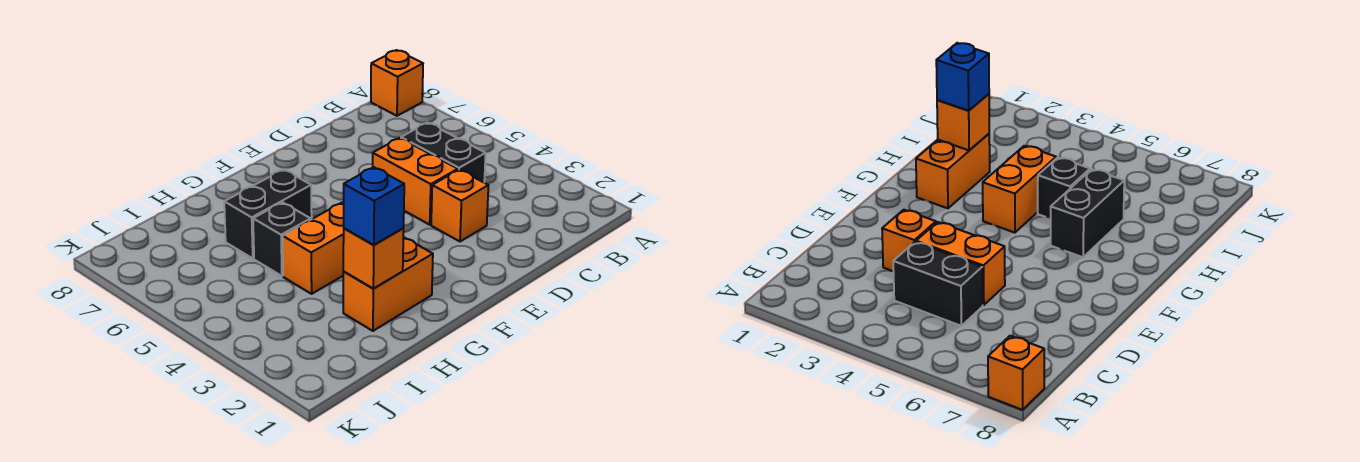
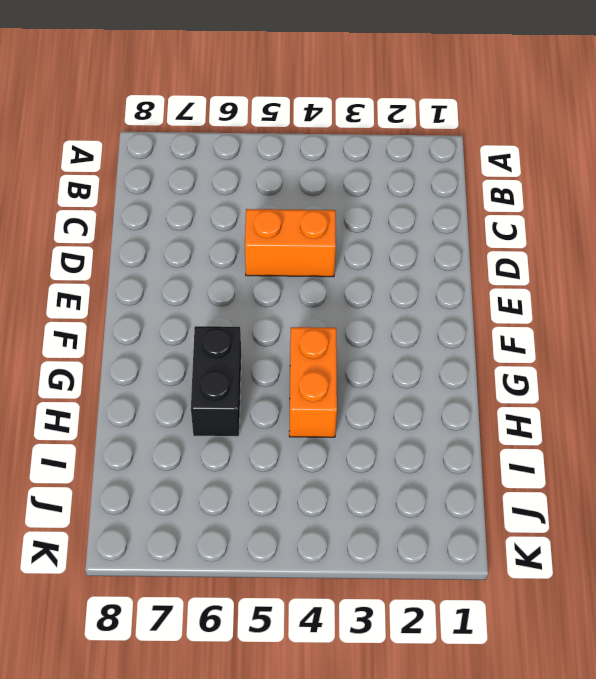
none -> orange brick A8 level 1
none -> black brick C4:C5 level 1

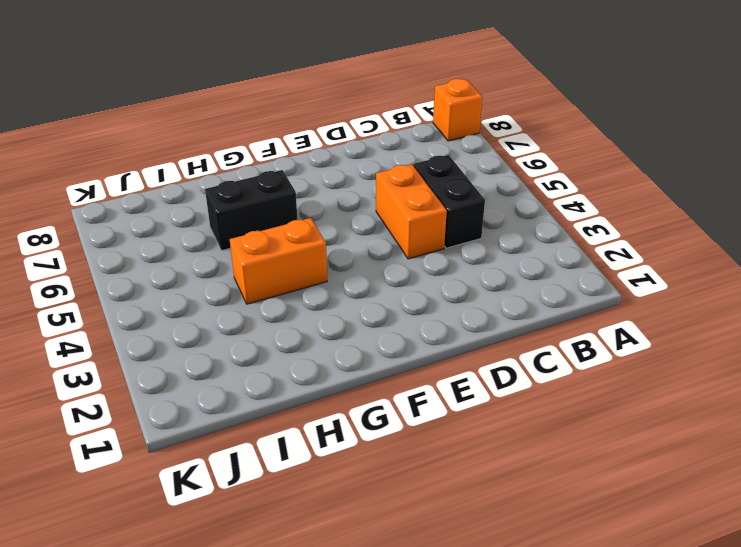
none -> orange brick D3 level 1
none -> orange brick G2:H2 level 1

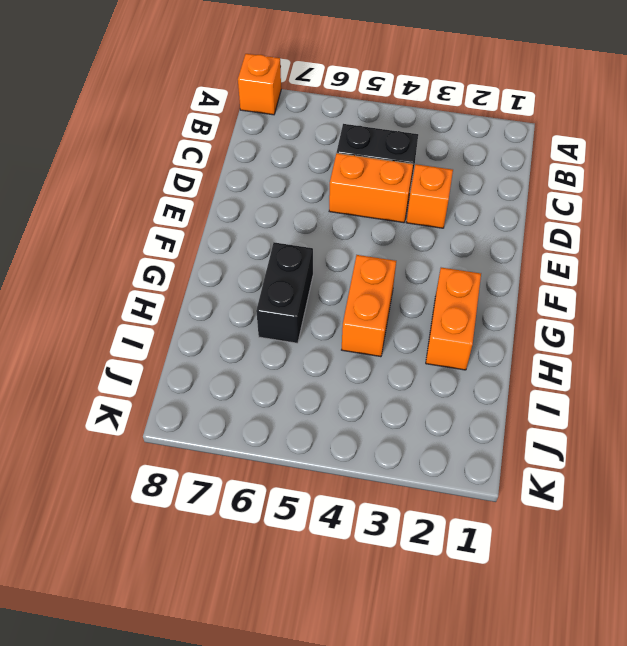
none -> black brick H5 level 1
none -> orange brick H2 level 2

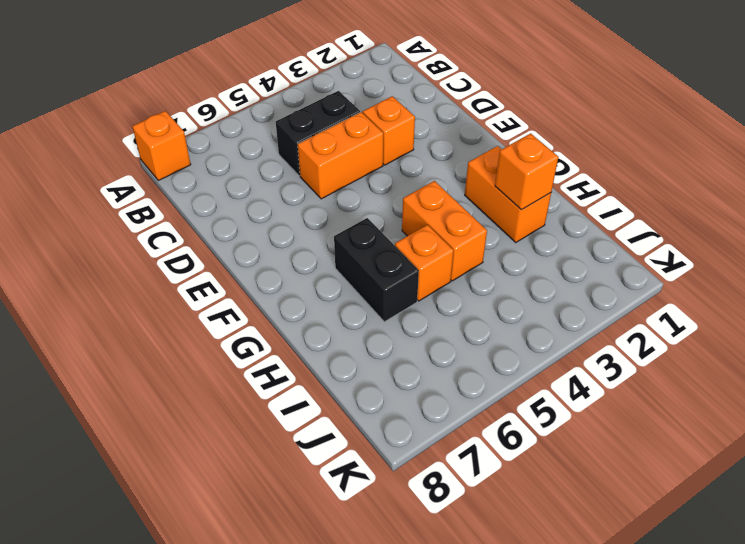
orange brick H5 level 1 -> black brick H5 level 1
none -> blue brick H2 level 3

